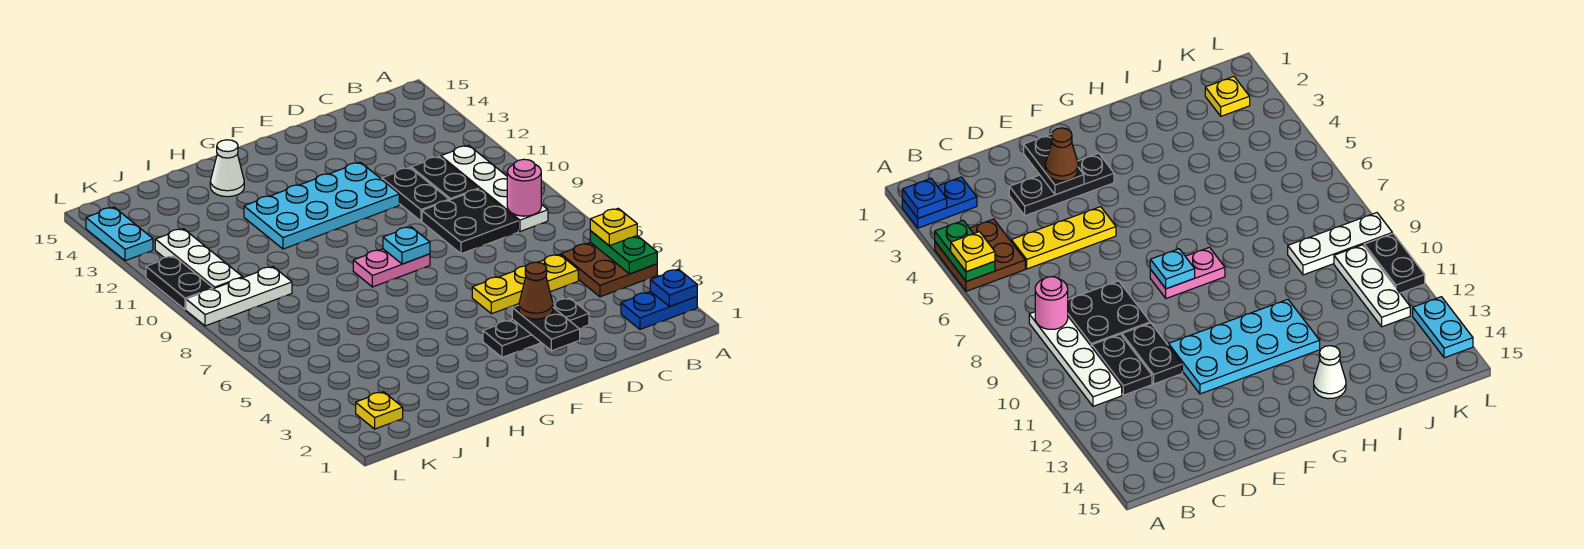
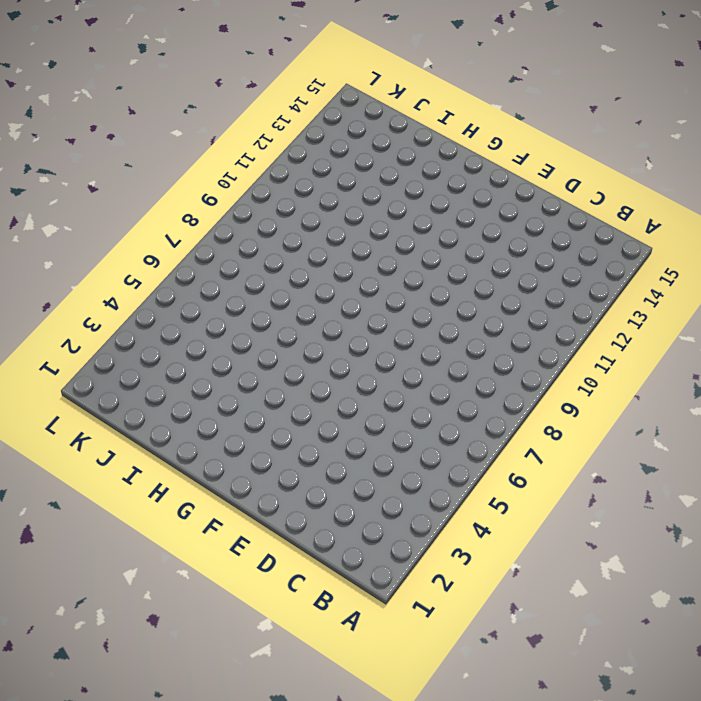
none -> blue plate A2:B2 level 1
none -> brown plate A4:B5 level 1
none -> white plate B8:B11 level 1

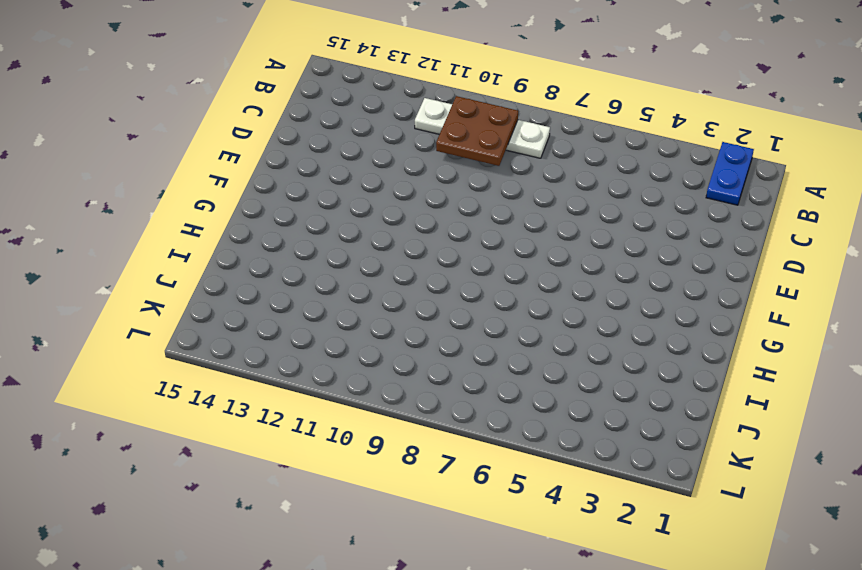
brown plate B9:C10 level 2 -> brown plate A4:B5 level 1
none -> yellow plate C5:E5 level 1
none -> black plate C8:D9 level 1
none -> black plate C10:C11 level 1

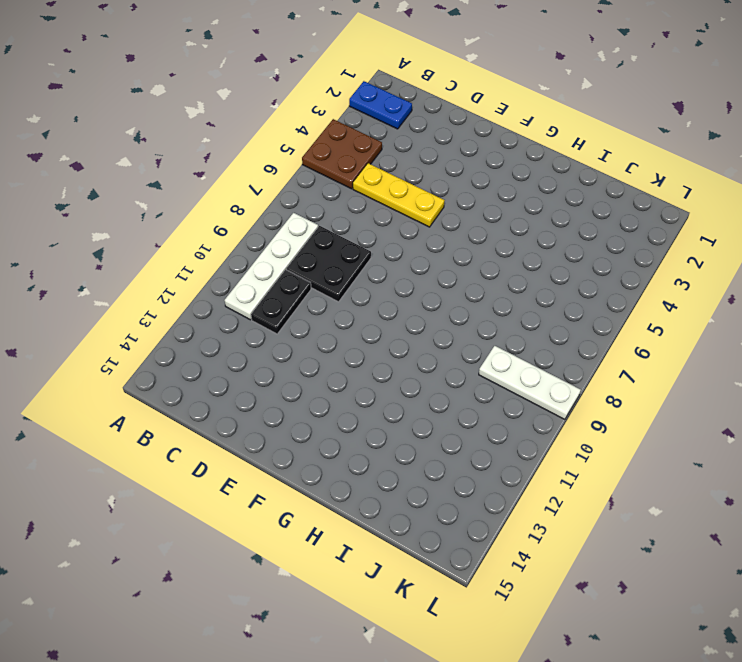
none -> black plate D3:F3 level 1
none -> black plate D10:D11 level 1
none -> cyan plate E11:H12 level 1

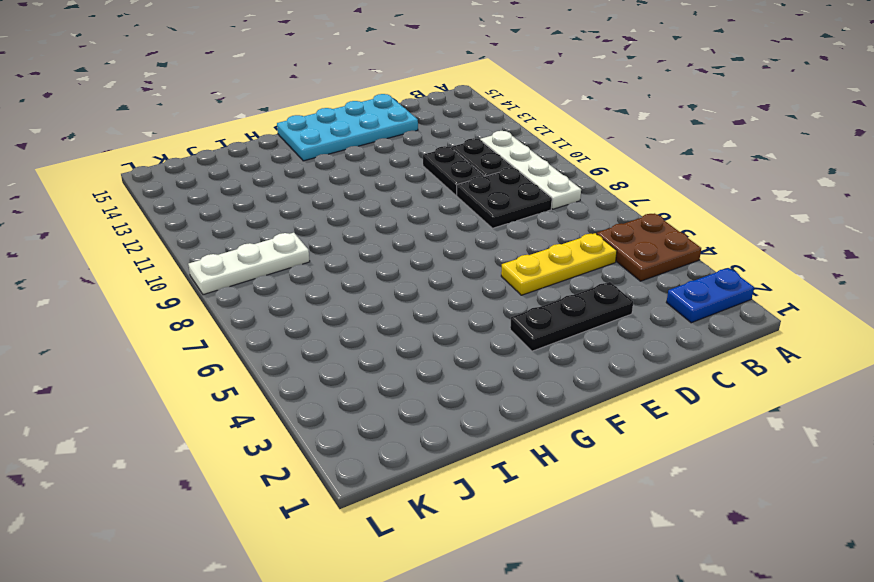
cyan plate D14:G15 level 1 -> cyan plate E11:H12 level 1
none -> pink plate F8:G8 level 1
none -> white cone H14 level 1
none -> yellow plate K2 level 1

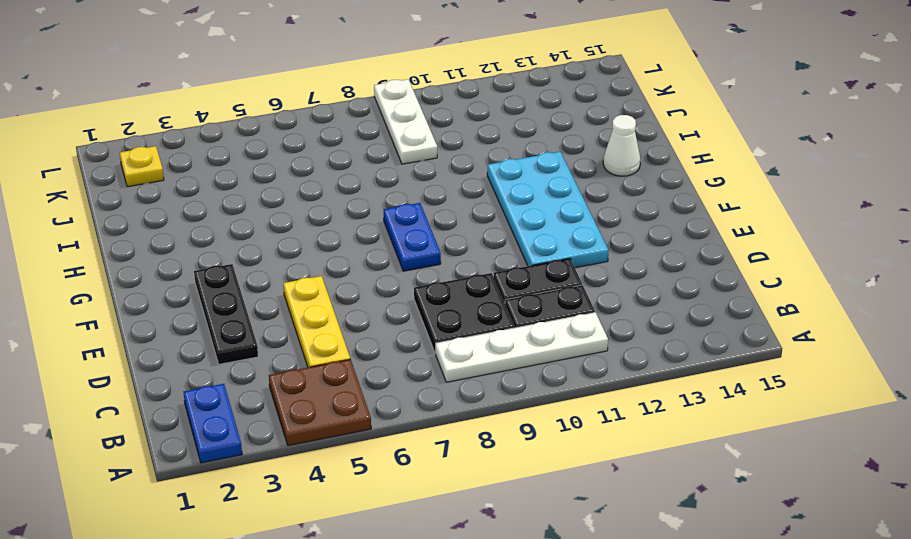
blue plate F8:G8 level 1 -> pink plate F8:G8 level 1
none -> white plate K10:K12 level 1
none -> black plate L10:L11 level 1
none -> cyan plate L13:L14 level 1

